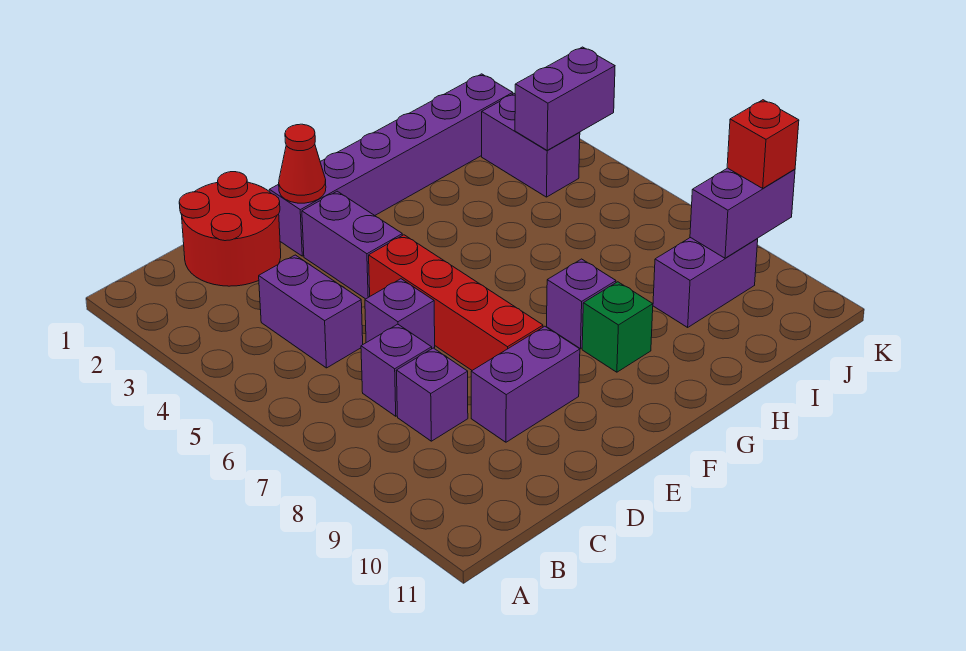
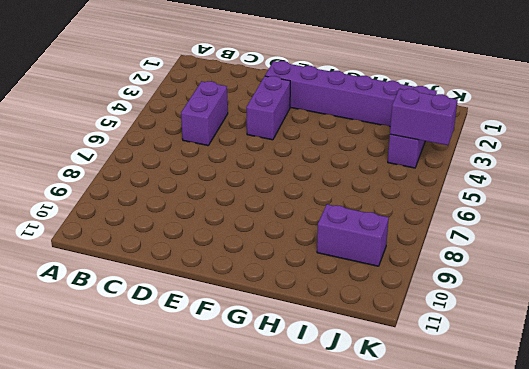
none -> red round brick C1:D2 level 1
none -> purple brick C7 level 1
none -> purple brick C8 level 1

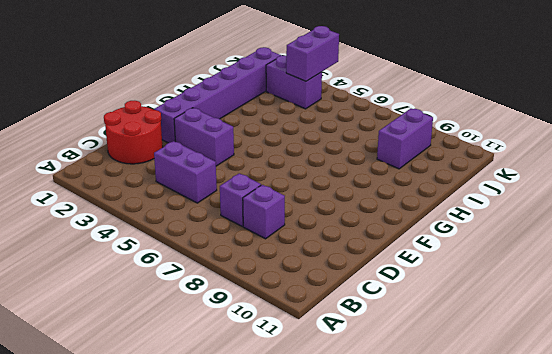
none -> purple brick D6 level 1
none -> purple brick D9:E9 level 1
none -> red brick E5:E8 level 1

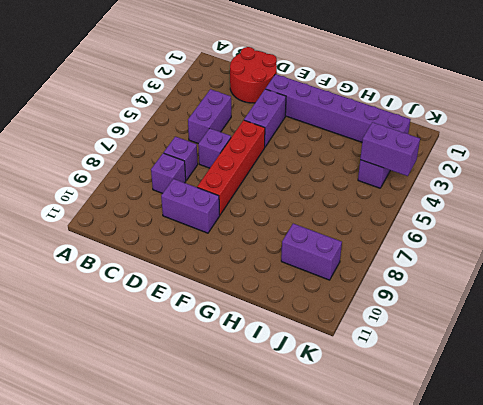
none -> purple brick G8 level 1
none -> green brick G9 level 1
none -> red cone E2 level 2

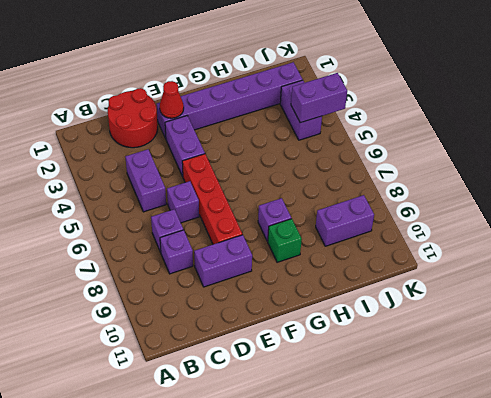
none -> purple brick J9:K9 level 2
none -> red brick K9 level 3

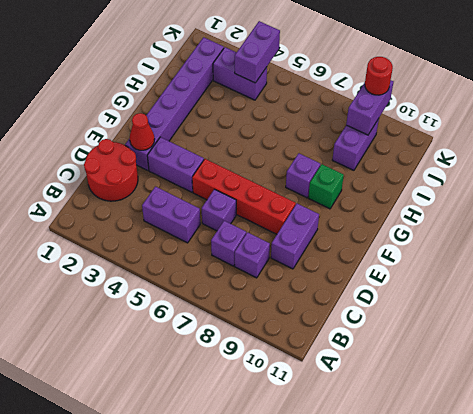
red round brick K9 level 3 -> red brick K9 level 3

